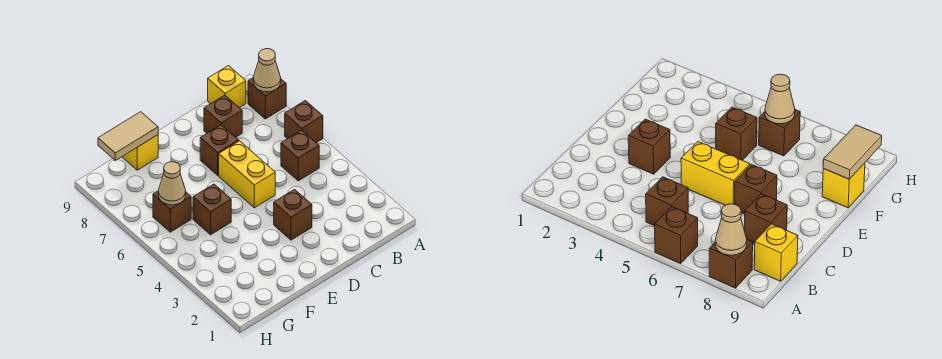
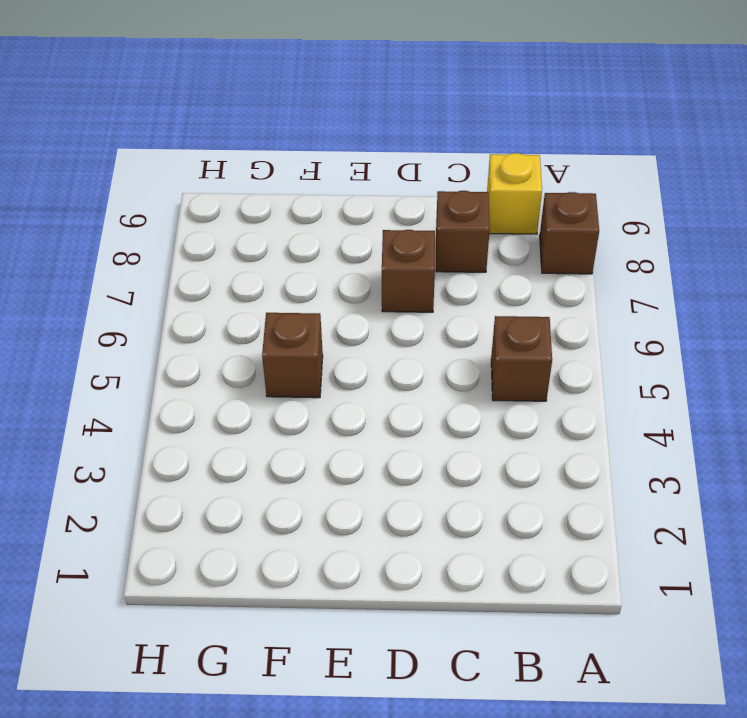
none -> brown brick A6 level 1
none -> brown brick D3 level 1
none -> yellow brick D5:D6 level 1

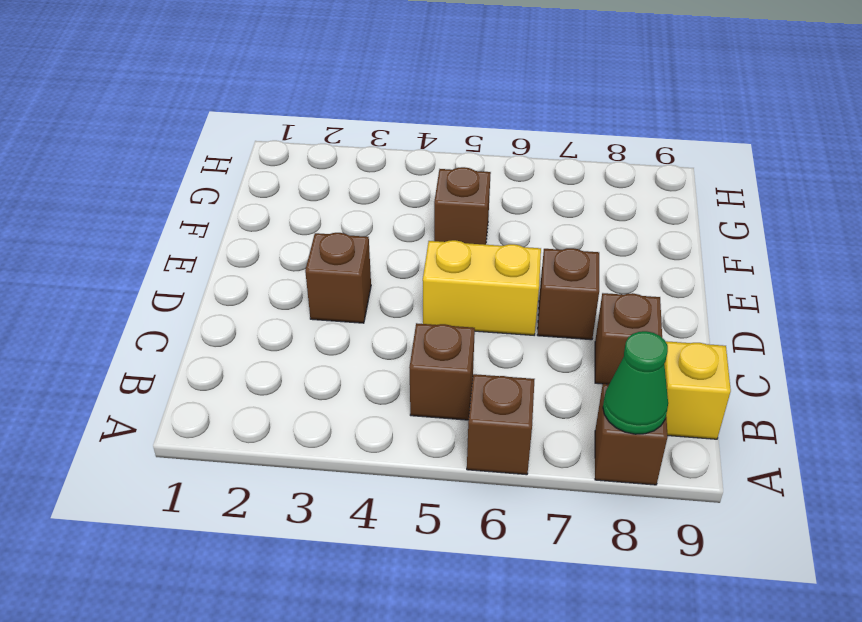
green cone A8 level 2 -> tan cone A8 level 2
none -> yellow brick F9 level 1
none -> brown brick G6 level 1
none -> tan tile F9:G9 level 2

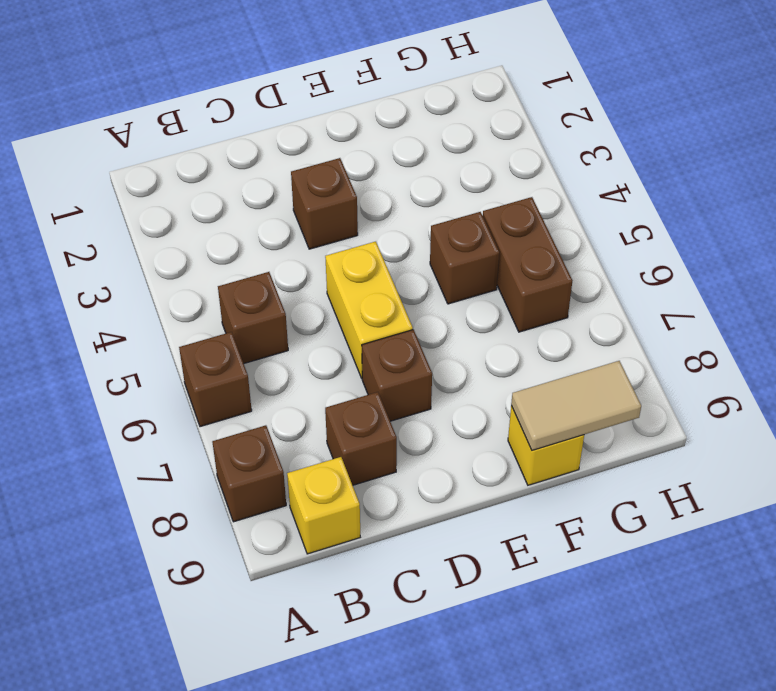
brown brick G5:G6 level 1 -> brown brick G6 level 1
none -> tan cone A8 level 2
none -> tan cone G6 level 2

